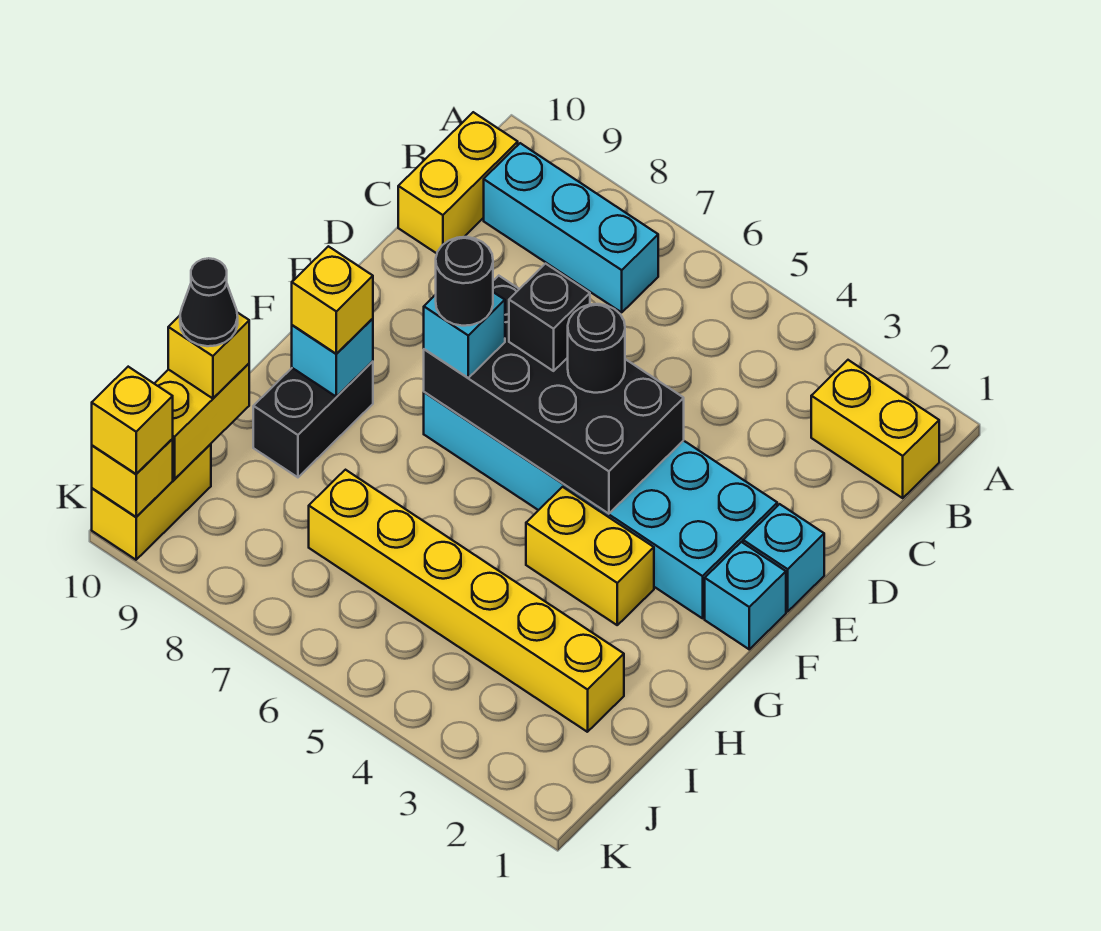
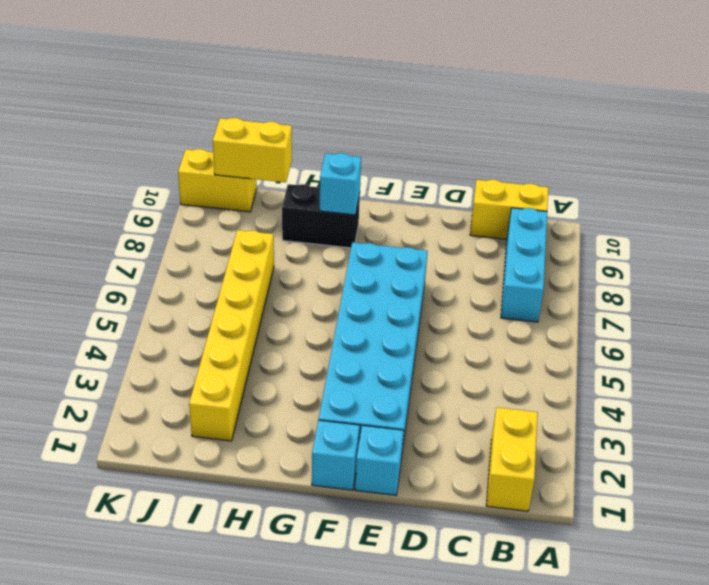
none -> yellow brick G3:G4 level 1
none -> black brick E4:F7 level 2
none -> yellow brick K10 level 2

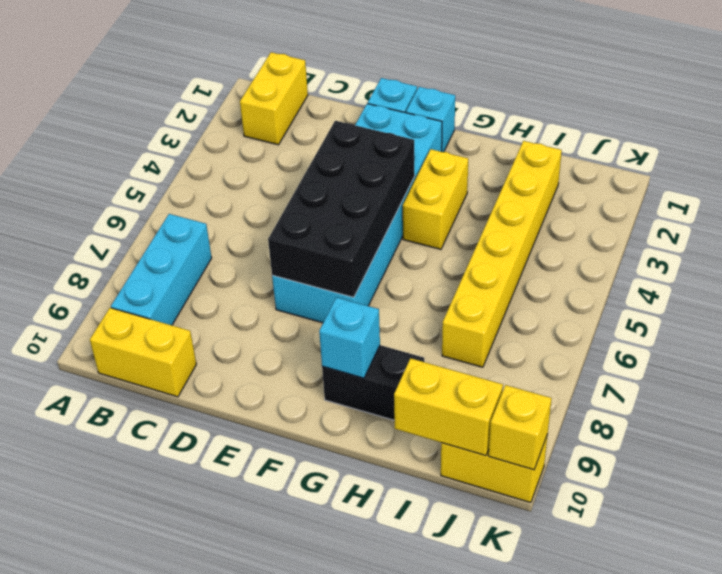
none -> black round brick E5 level 3
none -> black brick E6 level 3
none -> cyan brick F7 level 3

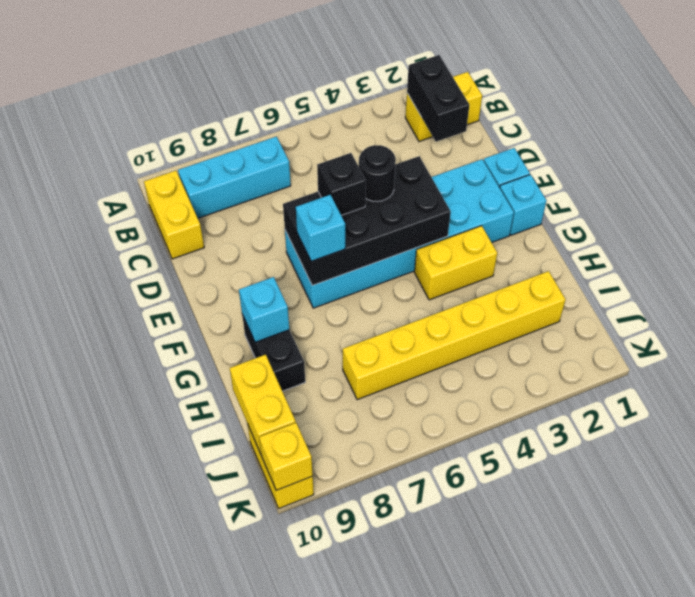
black brick B2:C2 level 2 -> none
none -> yellow brick G9 level 3
none -> yellow brick I10 level 3
none -> yellow brick K10 level 3

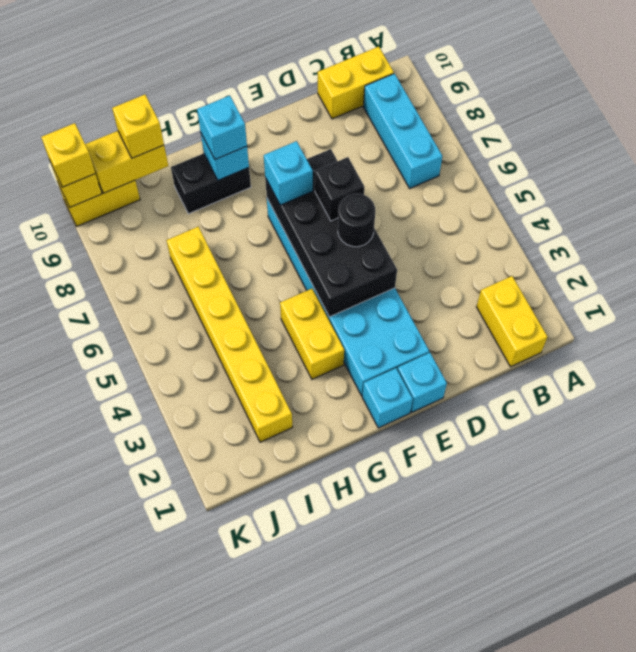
cyan brick G9 level 3 -> yellow brick G9 level 3
none -> black round brick F7 level 4
none -> black cone I10 level 4

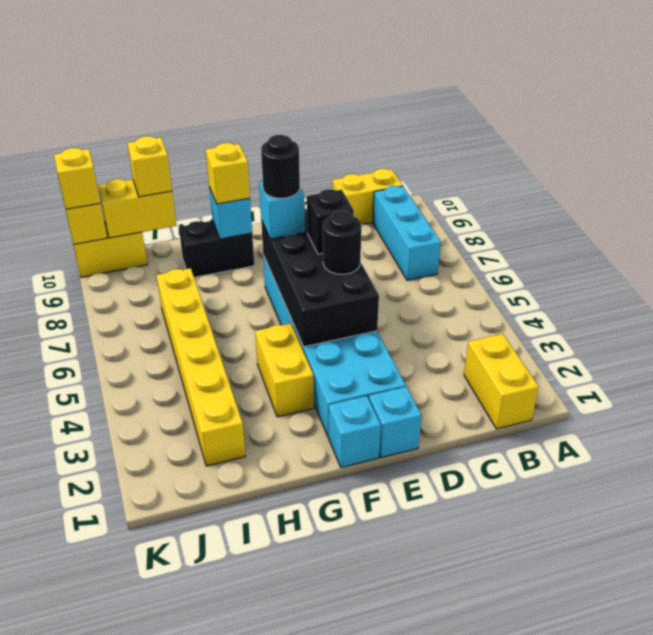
none -> black cone I10 level 4

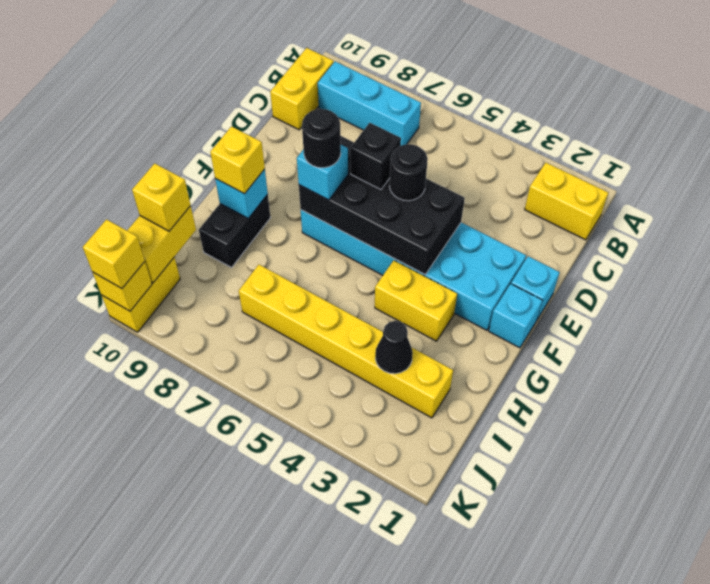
black cone I3 level 2 -> black cone I10 level 4

